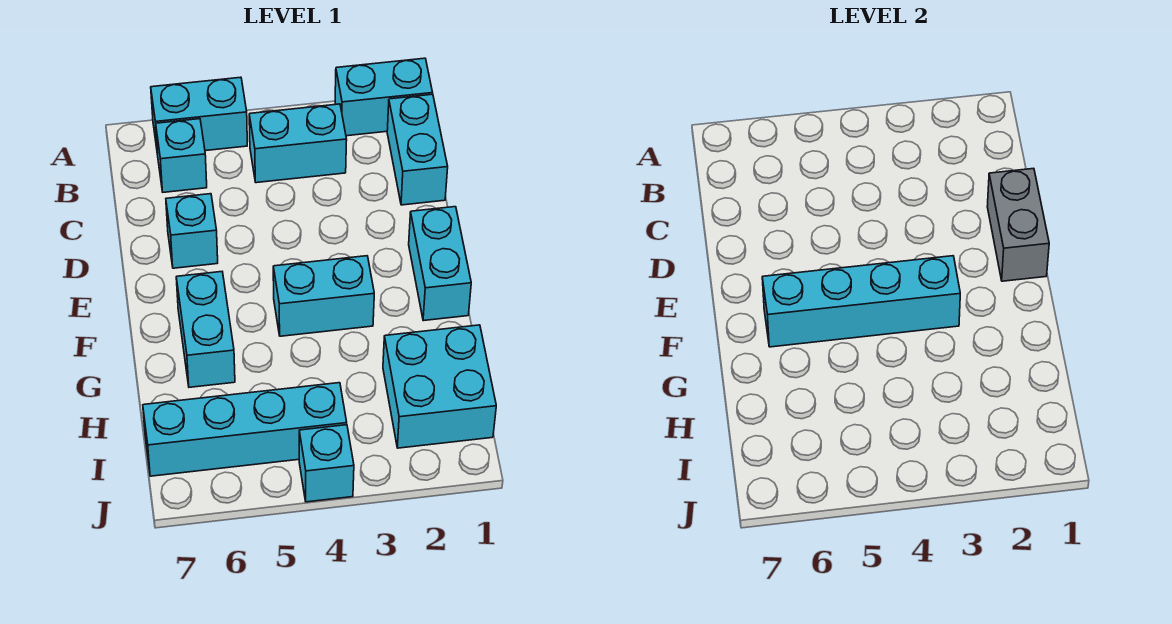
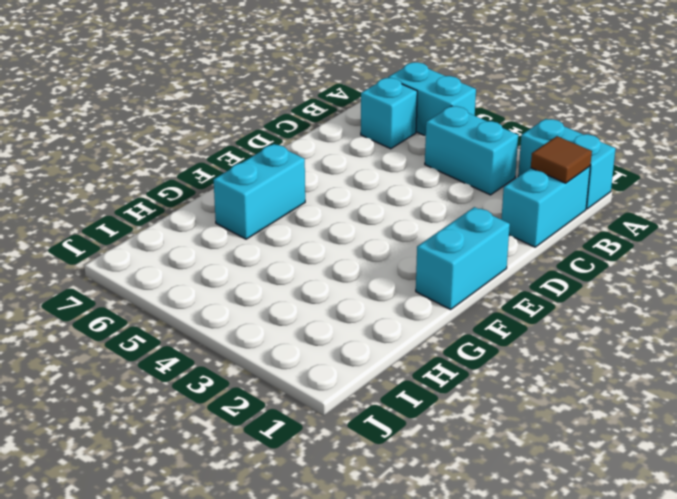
brown tile B1 level 2 -> none
none -> cyan brick D6 level 1
none -> cyan brick F3:F4 level 1
none -> cyan brick H1:I2 level 1

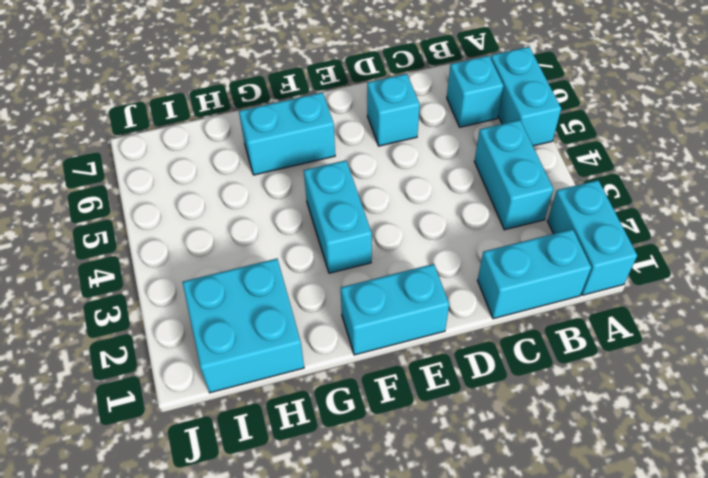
none -> cyan brick I4:I7 level 1
none -> cyan brick J4 level 1
none -> grey brick D1:E1 level 2

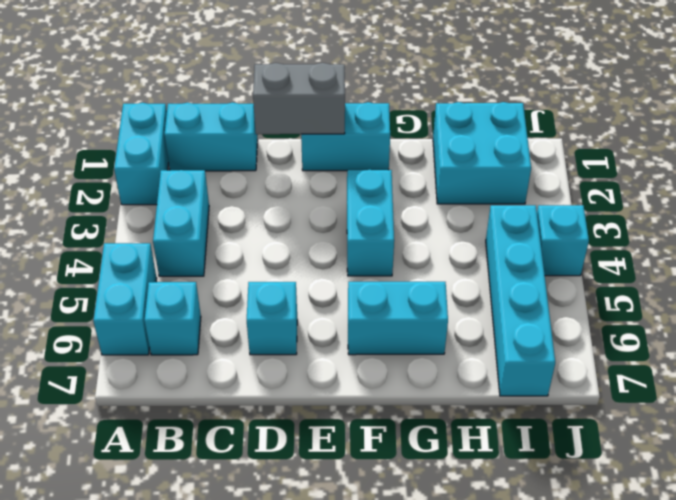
none -> cyan brick F3:F6 level 2

